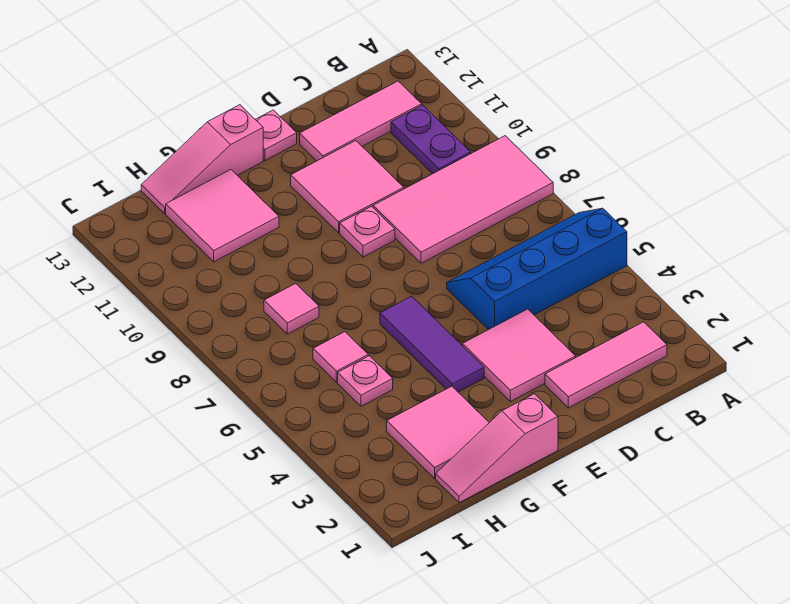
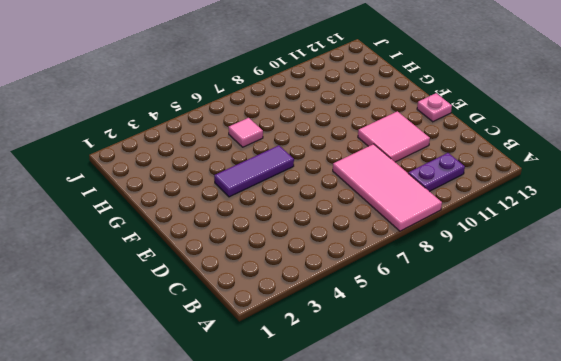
none -> blue slope A5:D6 level 1 top 5
none -> pink tile B2:D2 level 1
none -> pink tile B12:D12 level 1

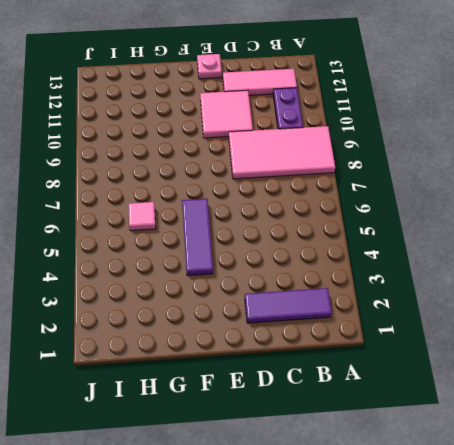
purple tile B2:D2 level 1 -> pink tile B2:D2 level 1
none -> blue slope A5:D6 level 1 top 5
none -> pink tile D3:E4 level 1
none -> pink plate E9 level 1

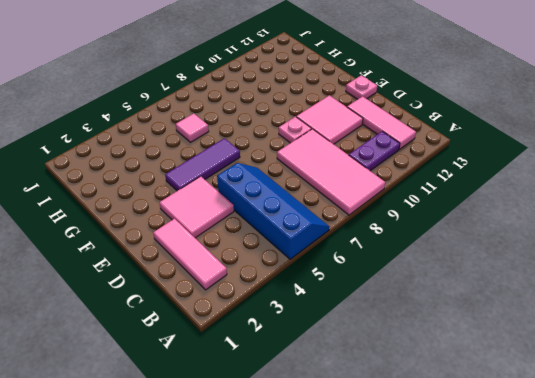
none -> pink slope F1:H1 level 1 top F
none -> pink slope F13:H13 level 1 top F
none -> pink tile G2:H3 level 1

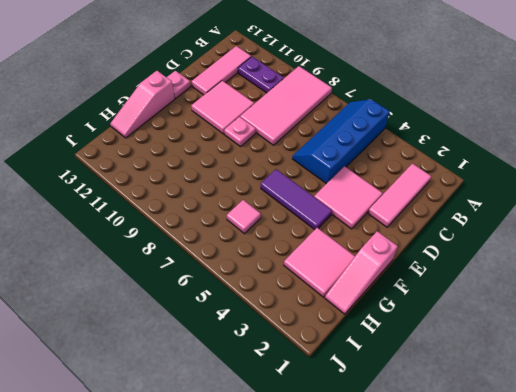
none -> pink tile G11:H12 level 1
none -> pink plate H5 level 1
none -> pink tile H8 level 1

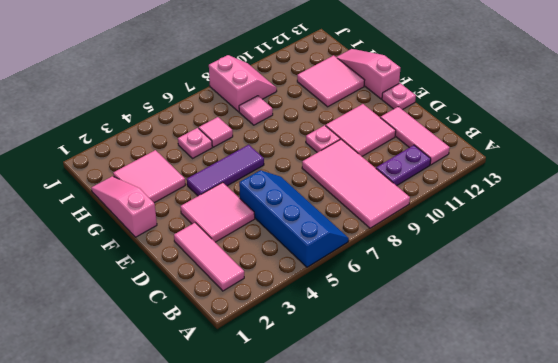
pink slope I8:J9 level 1 top 8 -> none

